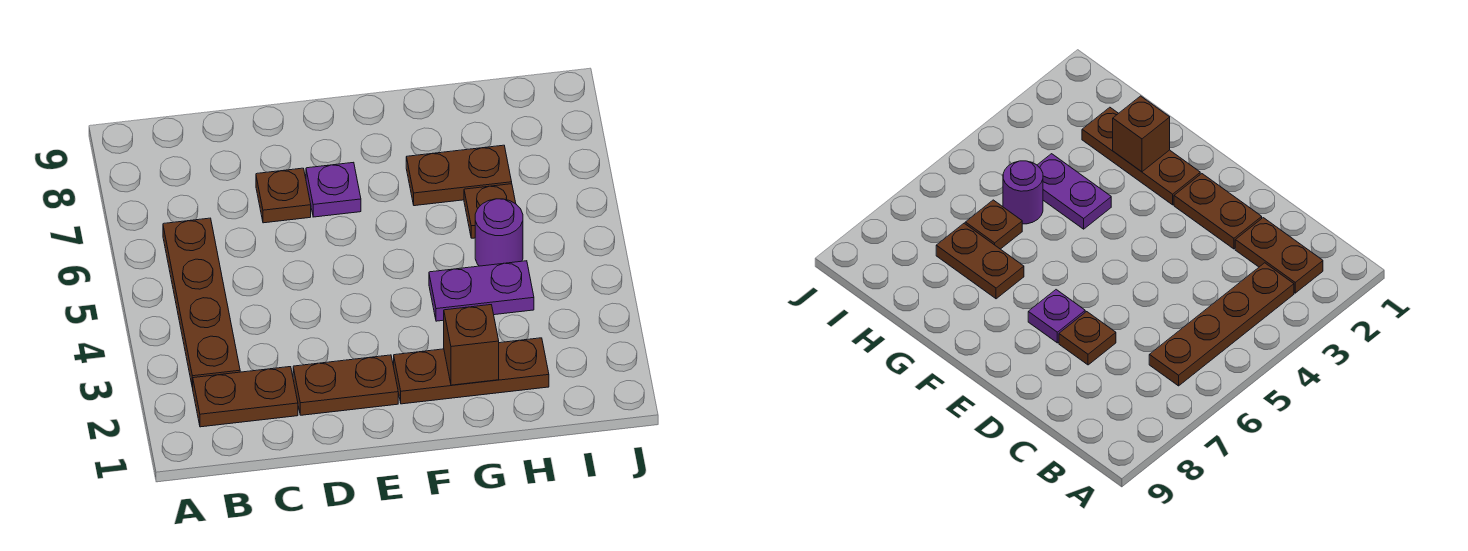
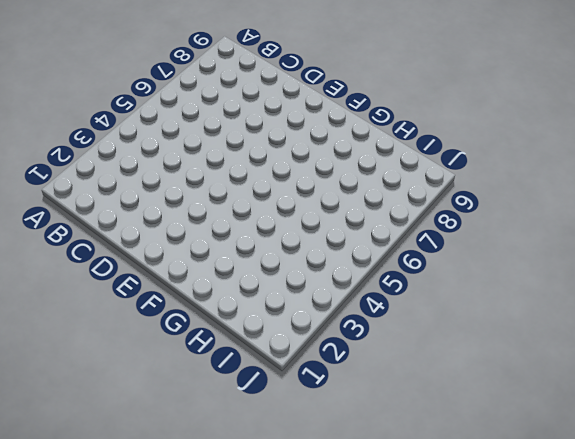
none -> brown plate B2:C2 level 1
none -> brown plate B3:B6 level 1

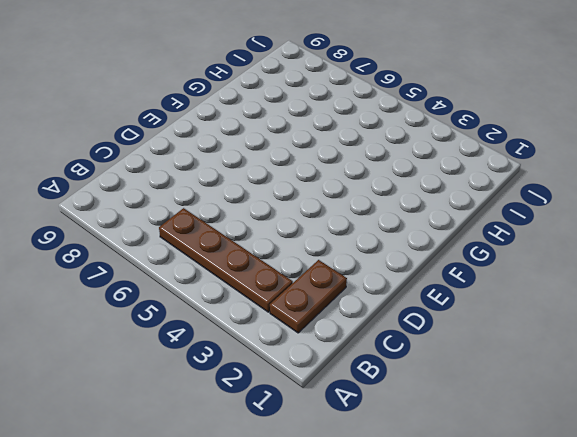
none -> brown plate D2:E2 level 1
none -> brown plate D7 level 1

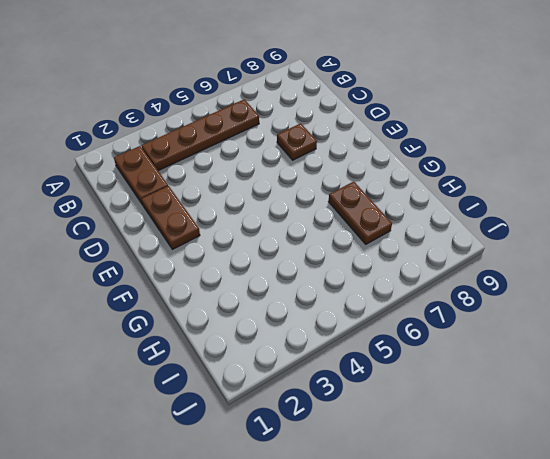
none -> purple plate E7 level 1
none -> brown plate F2:H2 level 1

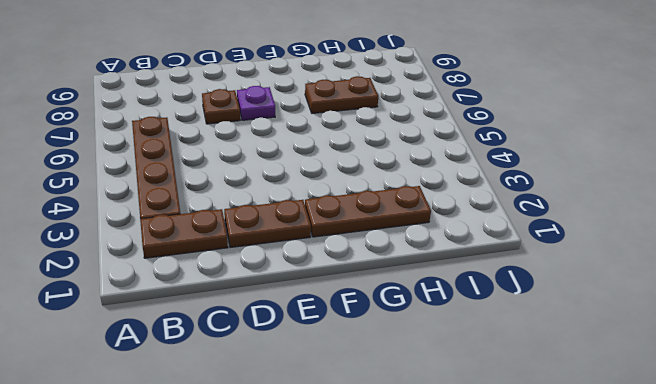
none -> purple plate G4:H4 level 1
none -> purple round brick H5 level 1

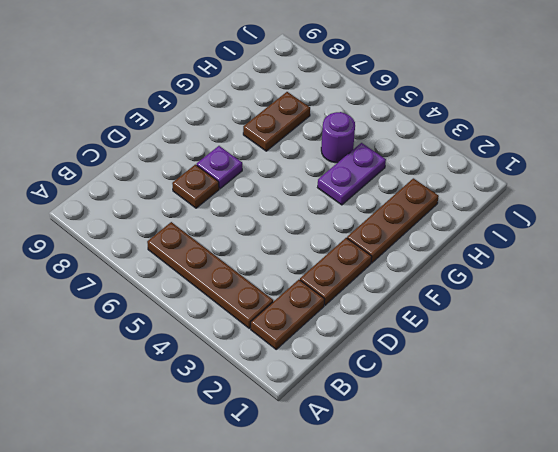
none -> brown plate H6 level 1
none -> brown brick G2 level 2

